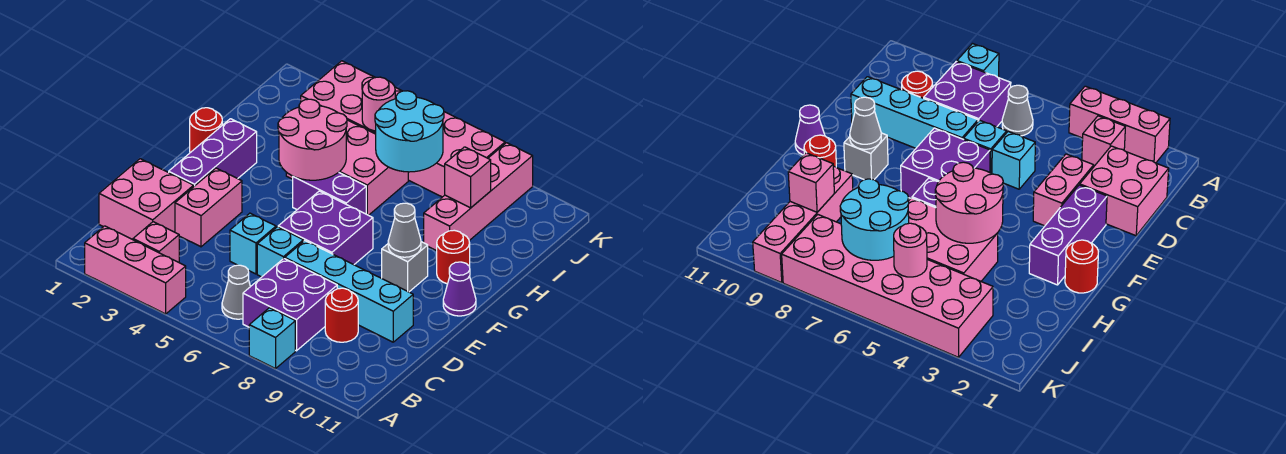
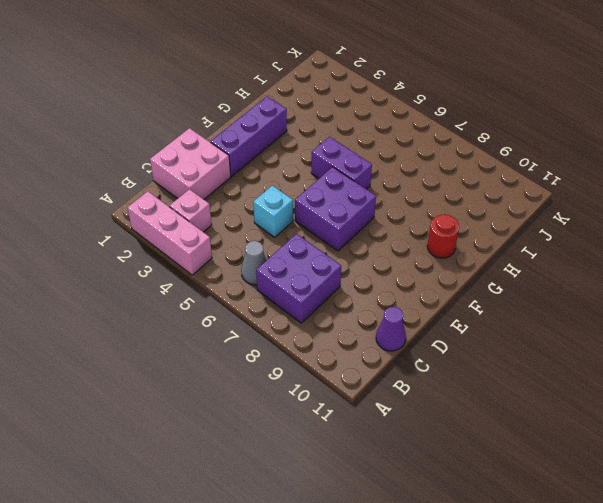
purple cone C11 level 1 -> purple cone F11 level 1
none -> cyan brick A8 level 1
none -> red round brick C9 level 1
none -> pink brick D3:E3 level 1

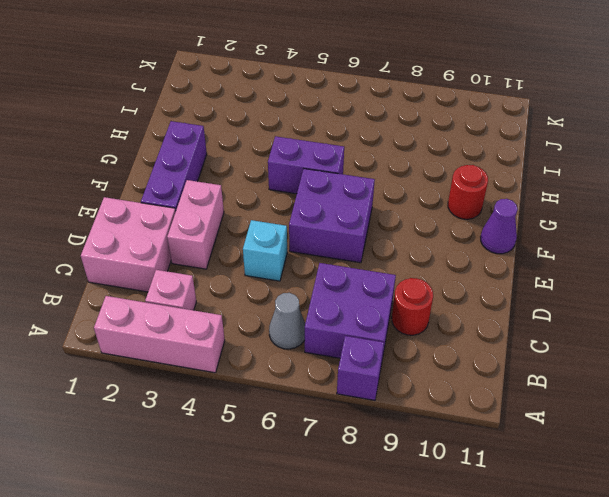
purple brick A8 level 1 -> cyan brick A8 level 1
none -> cyan brick D6 level 1
none -> cyan brick D7:D10 level 1
none -> grey brick F9 level 1

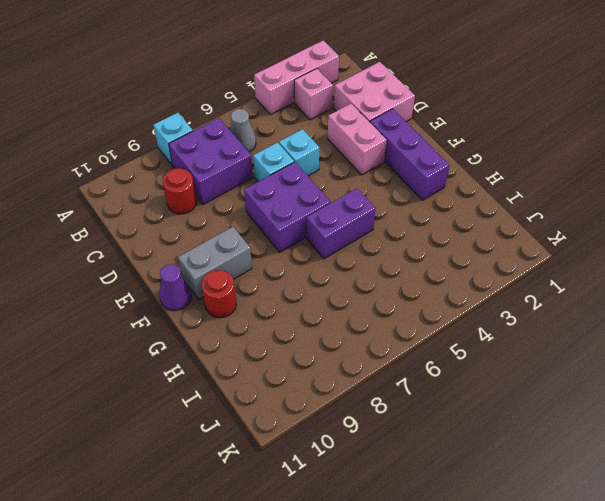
grey brick F9:F10 level 1 -> grey brick F9 level 1
none -> cyan brick D7:D10 level 1
none -> red round brick G1 level 1
none -> pink brick H4:I6 level 1

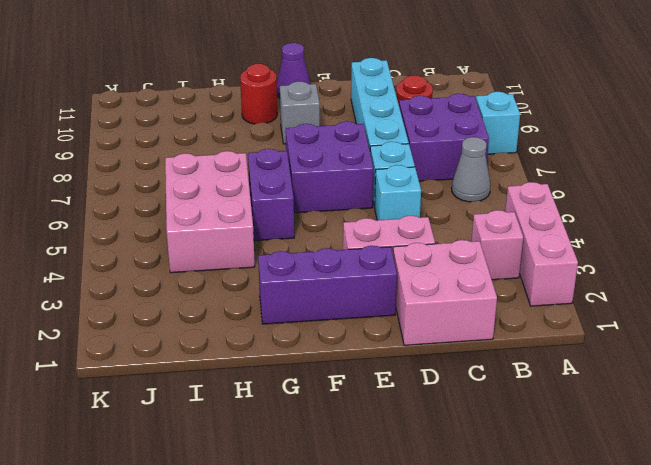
none -> red round brick G1 level 1
none -> pink brick H9:K9 level 1
none -> pink brick J3:K8 level 1

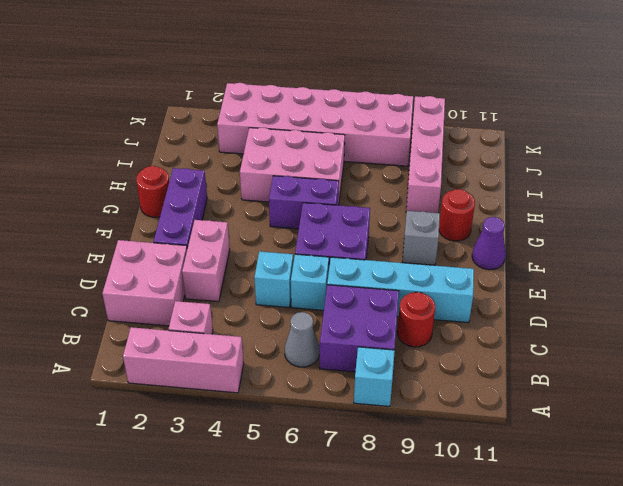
none -> grey cone F9 level 2
none -> pink round brick G4:H5 level 2
none -> cyan round brick I6:J7 level 2

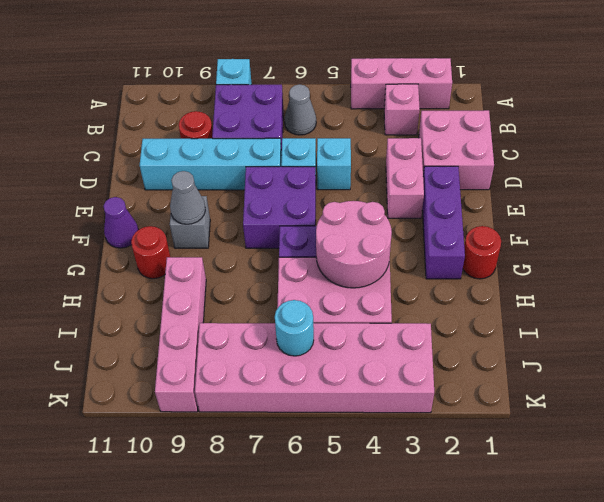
cyan round brick J6 level 2 -> cyan round brick I6:J7 level 2
none -> pink brick I9 level 2
none -> pink round brick J5 level 2

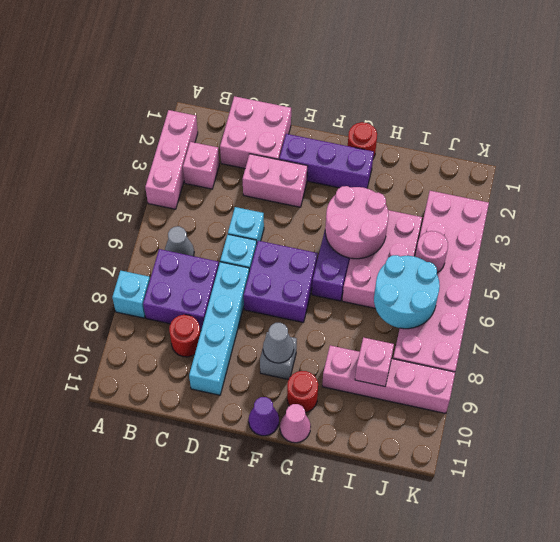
pink cone G11 level 1 -> none

